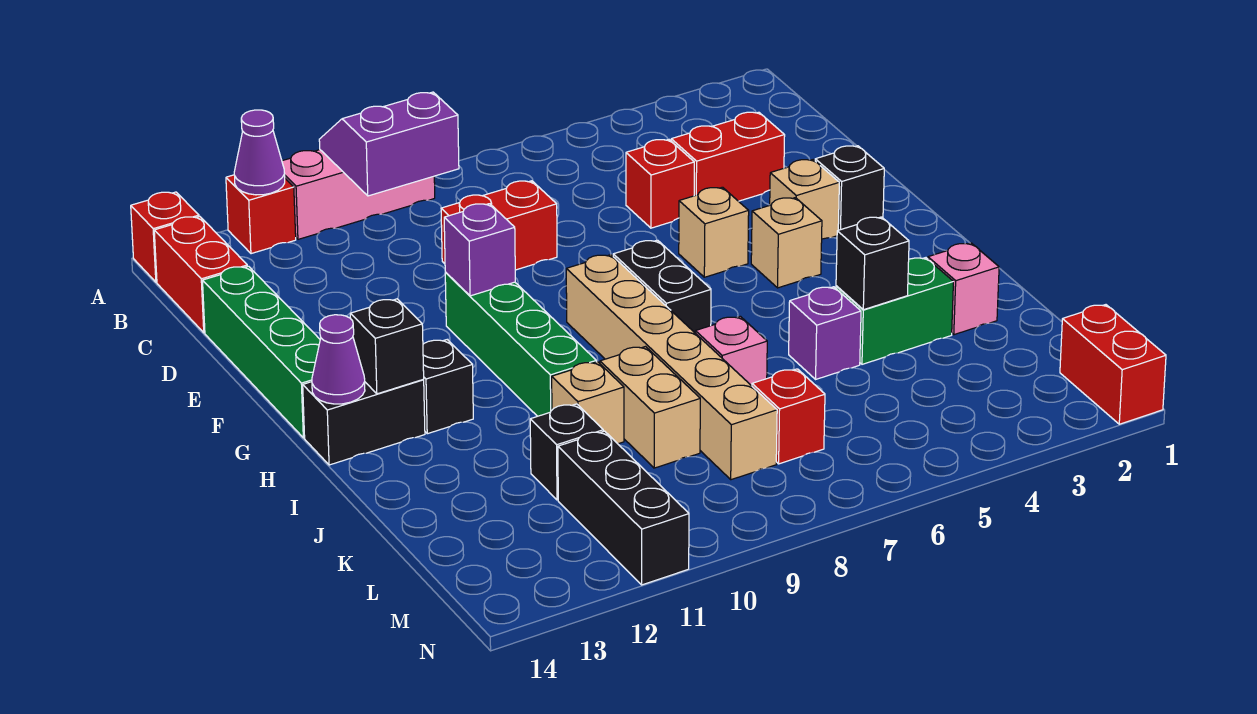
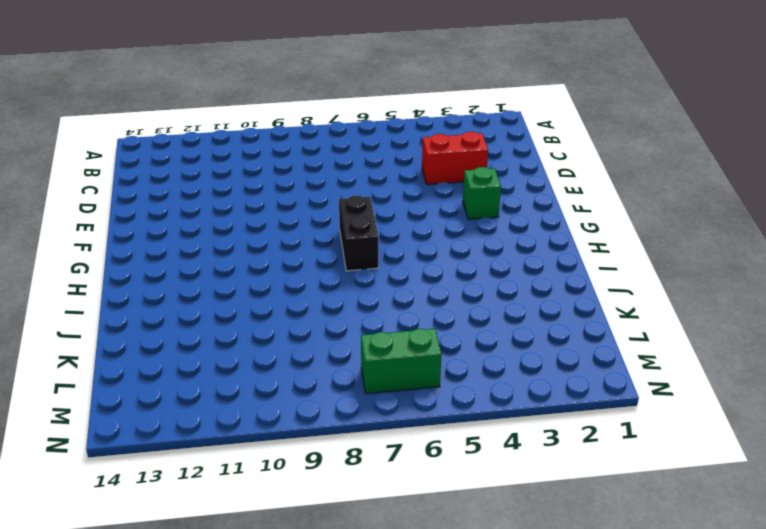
green brick F3 level 1 -> tan brick F3 level 1
green brick M6:M7 level 1 -> green brick J3:J4 level 1
none -> pink brick A9:A11 level 1
none -> red brick A12 level 1
none -> red brick A14 level 1
none -> red brick B14:C14 level 1

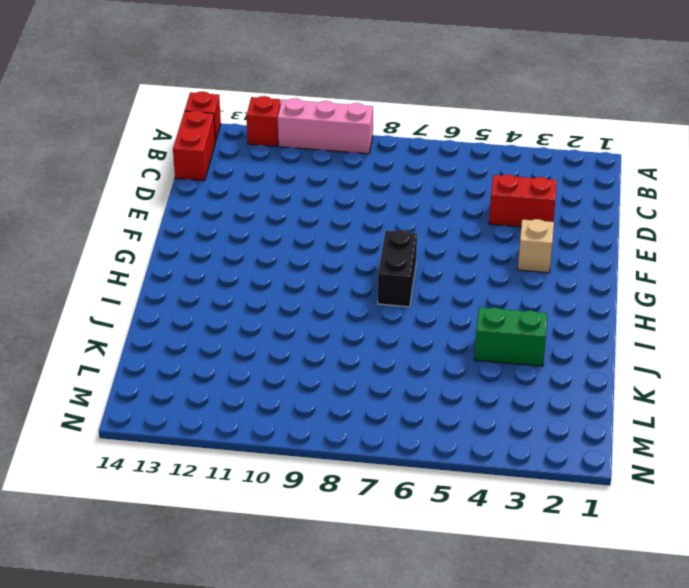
none -> red brick D5 level 1
none -> red brick D8:D9 level 1
none -> green brick D14:G14 level 1
none -> black brick F2 level 1

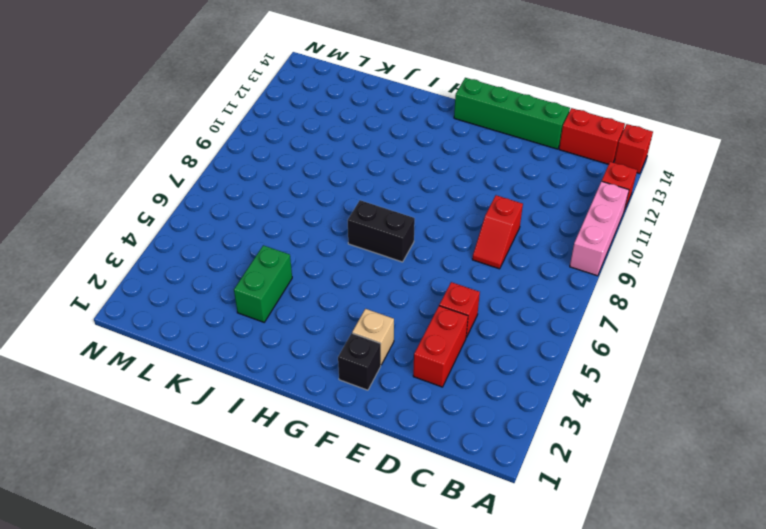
red slope D8:D9 level 1 top 9 -> red brick D8:D9 level 1
none -> tan brick F5 level 1
none -> green brick F10:I10 level 1
none -> tan brick G4 level 1
none -> tan brick G8:L8 level 1

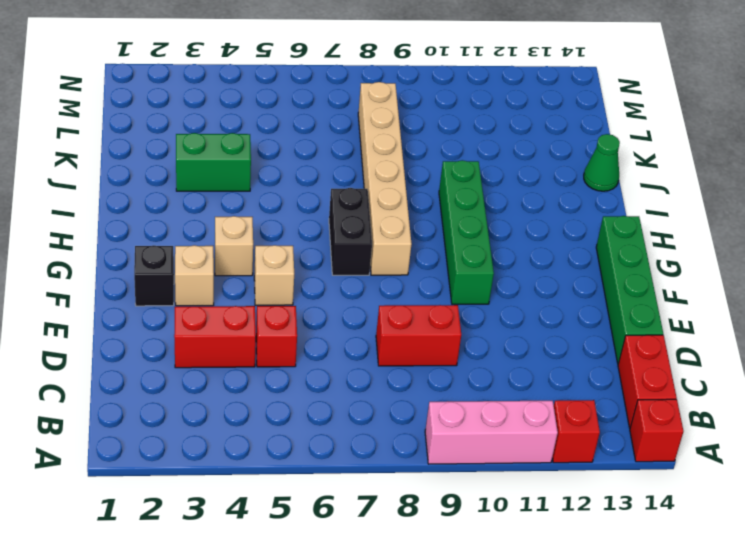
green cone J14 level 1 -> none
none -> black brick H12 level 1
none -> black brick H13:H14 level 1
none -> pink brick J2 level 1
none -> purple brick J5 level 1

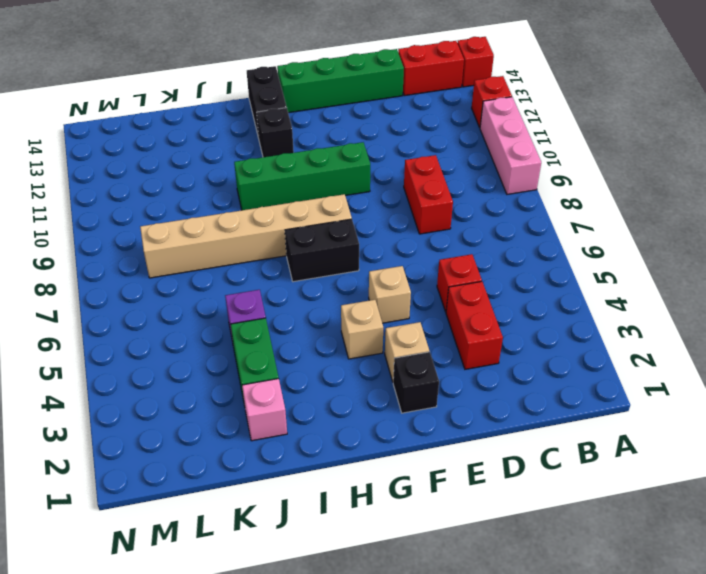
none -> pink brick J7 level 1
none -> tan brick J9:K9 level 1
none -> tan brick J10 level 1
none -> black brick K11 level 1

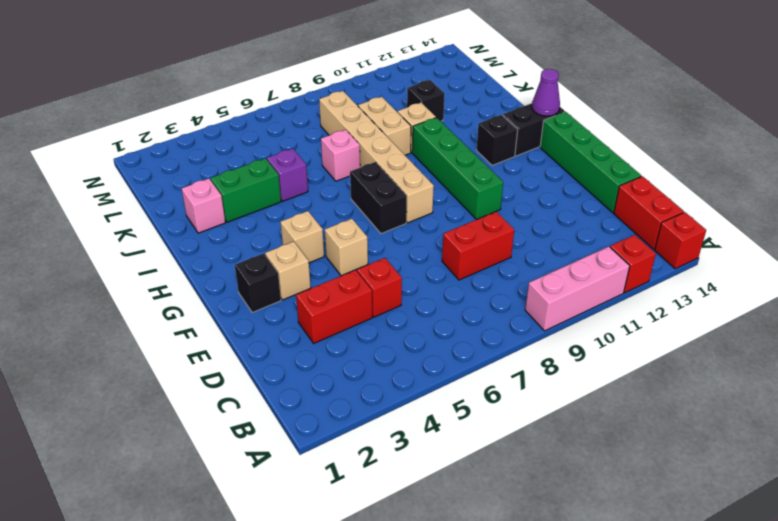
none -> red brick L7 level 1
none -> black brick L11:N11 level 1
none -> red brick M1:N1 level 1
none -> purple slope A9:B10 level 2 top B

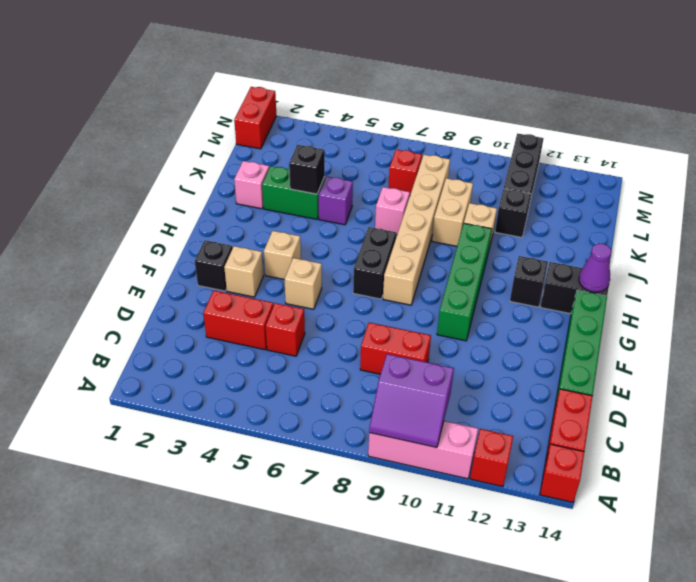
none -> purple cone A12 level 2
none -> purple brick F10 level 2
none -> black brick H13 level 2

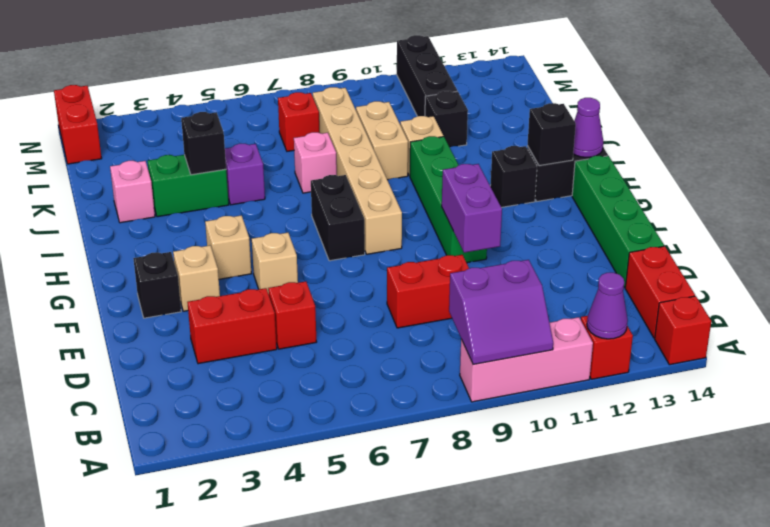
purple brick E10:F10 level 2 -> purple brick F10 level 2

